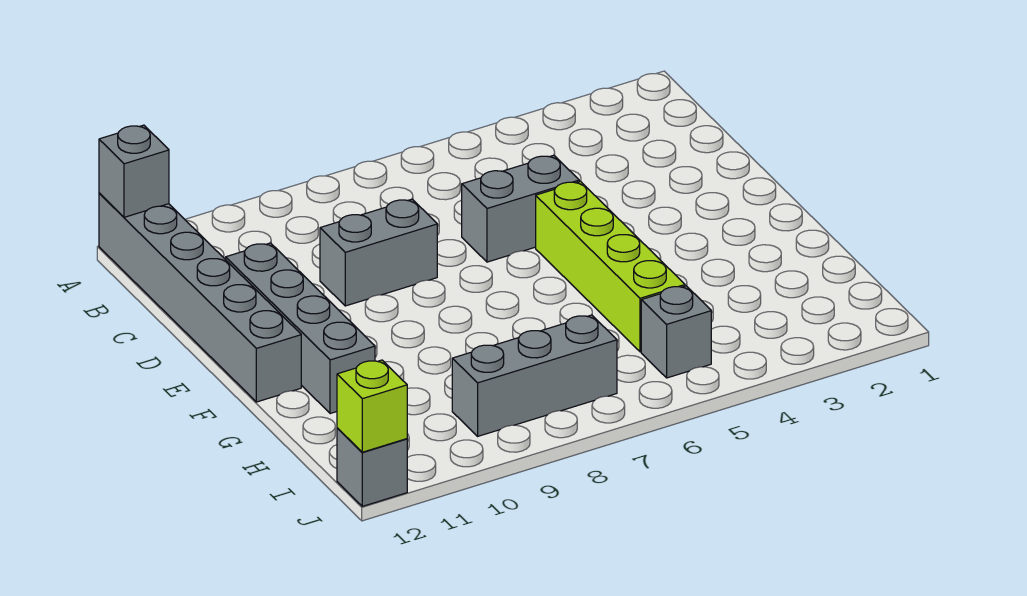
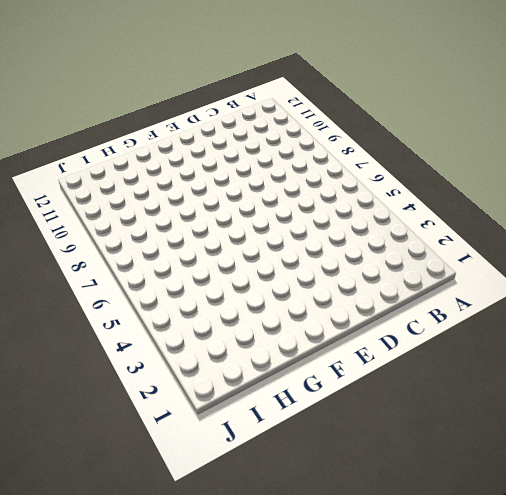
none -> grey brick A12:F12 level 1
none -> grey brick D5:D6 level 1

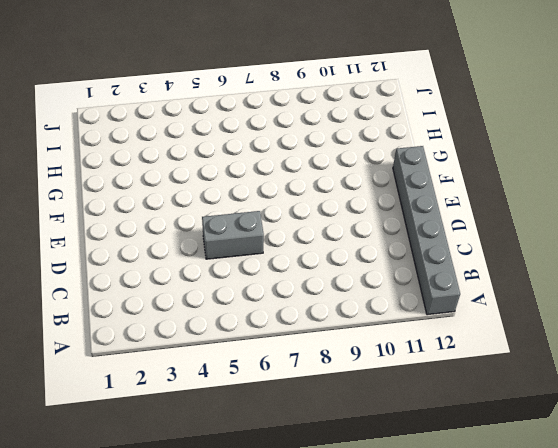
none -> grey brick D8:D9 level 1
none -> grey brick D11:G11 level 1

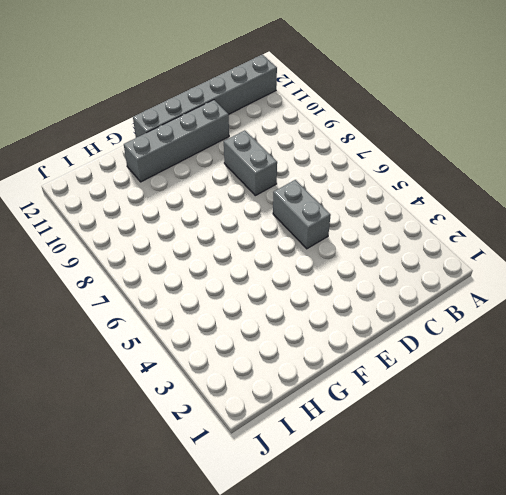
none -> lime brick E5:H5 level 1
none -> grey brick I5 level 1

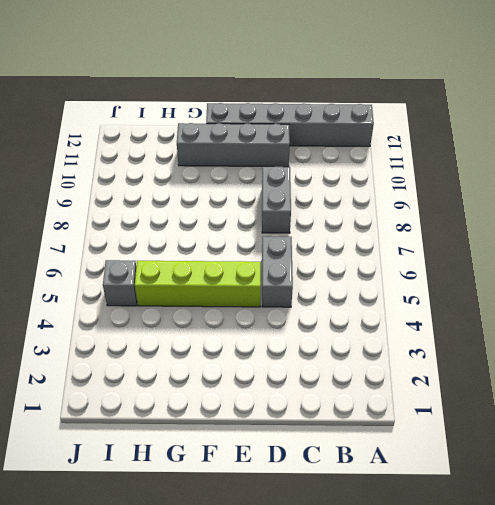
none -> grey brick I7:I9 level 1
none -> grey brick J12 level 1

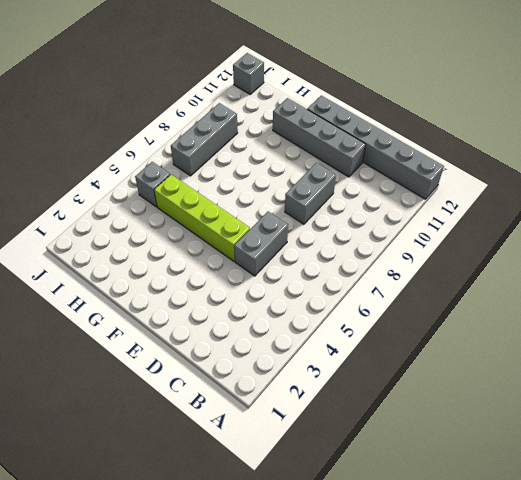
none -> grey brick A12 level 2
none -> lime brick J12 level 2

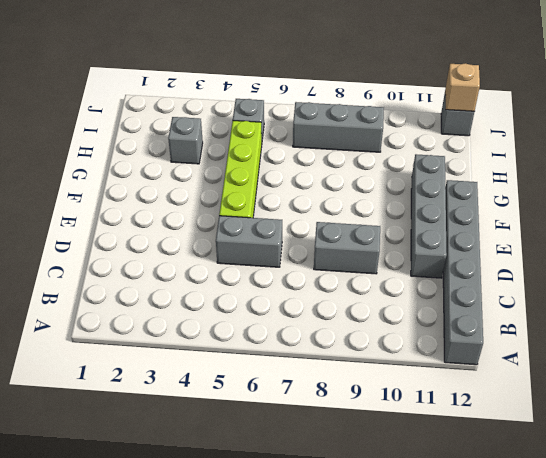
grey brick H3 level 1 -> grey brick A12 level 2
tan brick J12 level 2 -> lime brick J12 level 2

